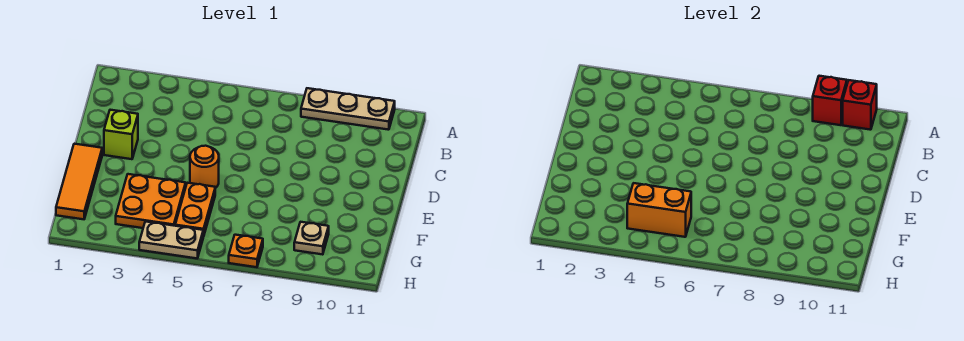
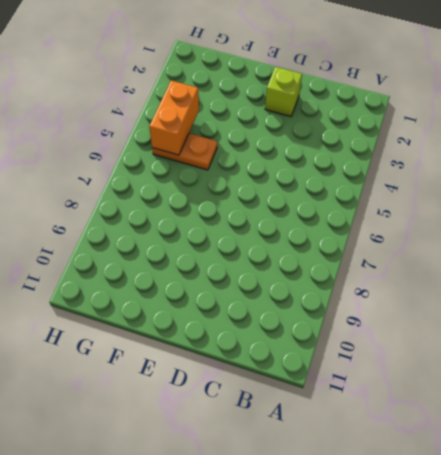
none -> tan plate A8:A10 level 1
none -> orange tile E1:G1 level 1
none -> orange round brick E5 level 1

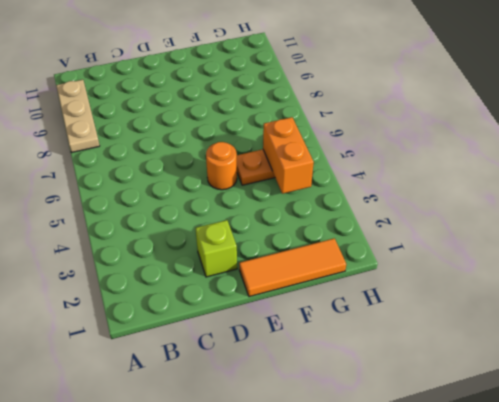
none -> orange plate F3:G4 level 1
none -> tan plate G9 level 1
none -> tan plate H4:H5 level 1

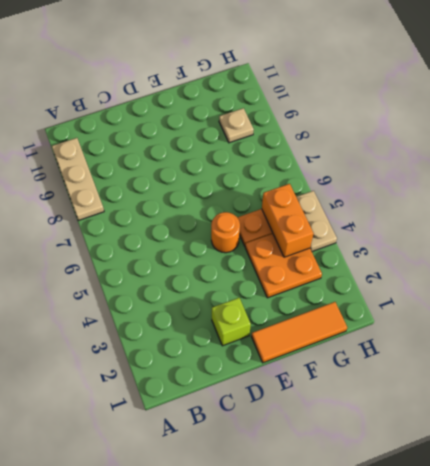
none -> orange plate H7 level 1
none -> red brick A9 level 2
none -> red brick A10 level 2

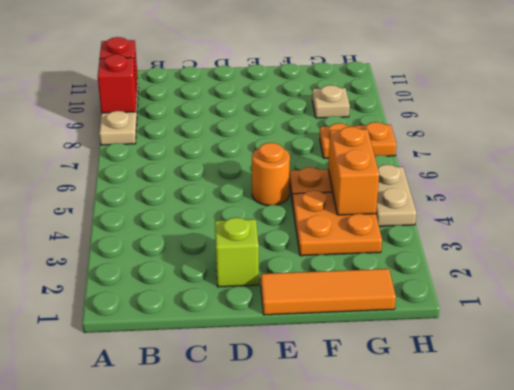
orange plate G7:H7 level 1 -> orange plate H7 level 1

